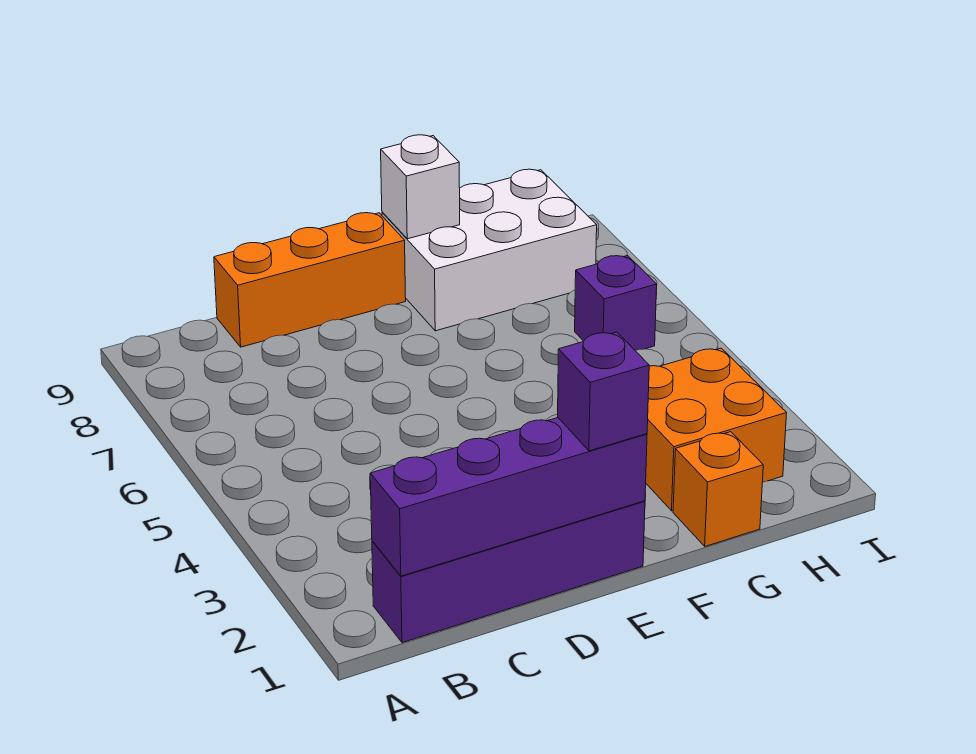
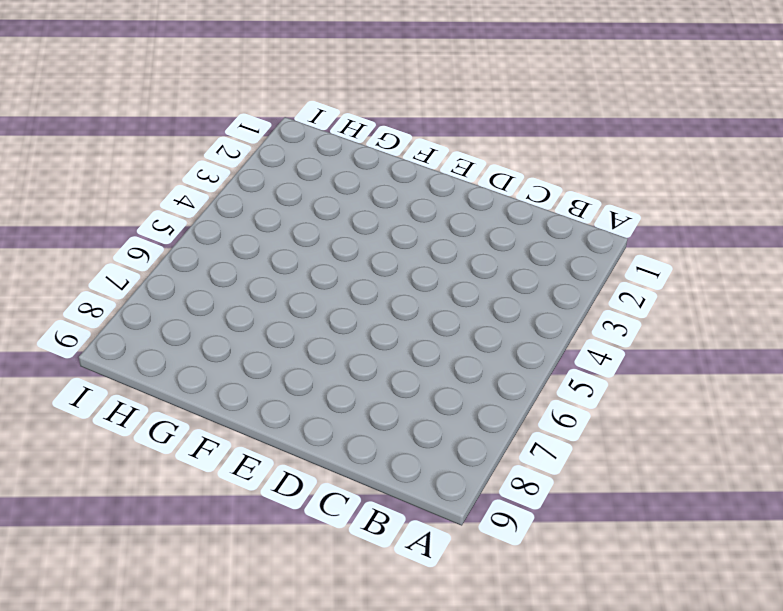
none -> purple brick B1:E1 level 1
none -> orange brick C9:E9 level 1

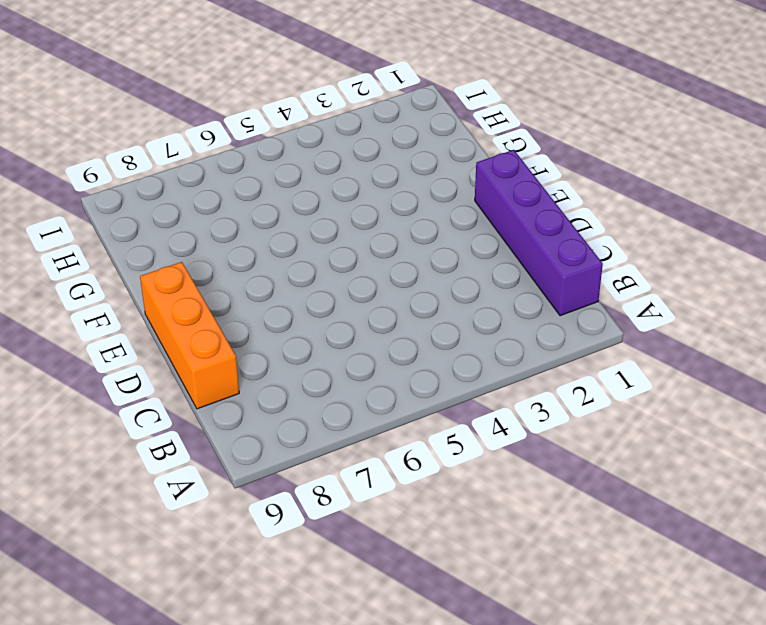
none -> white brick F8:H9 level 1
none -> orange brick G1 level 1

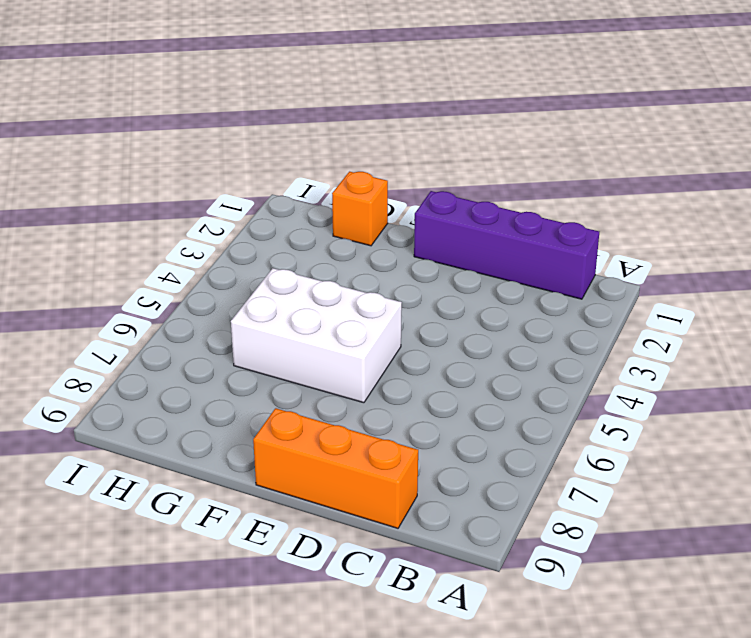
white brick E5:G6 level 1 -> white brick F8:H9 level 1
none -> orange brick G2:H3 level 1
none -> purple brick H6 level 1

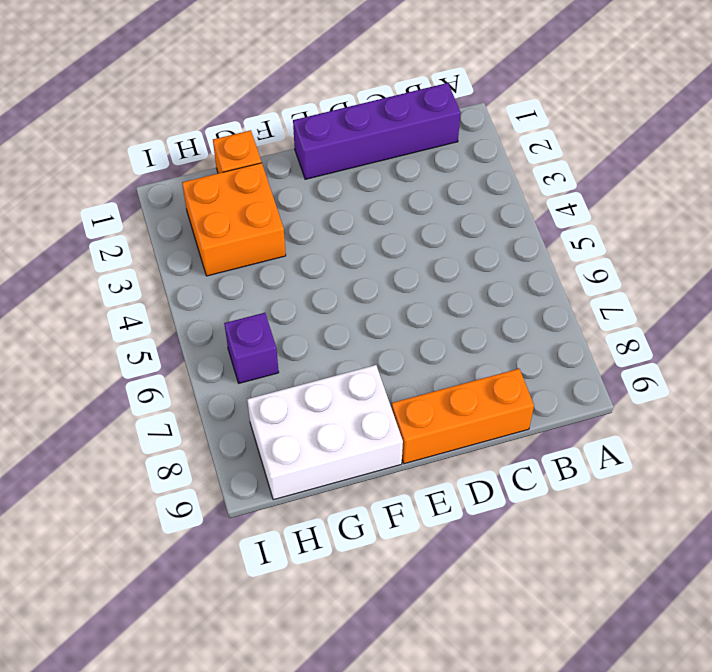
none -> purple brick B1:E1 level 2
none -> white brick F9 level 2

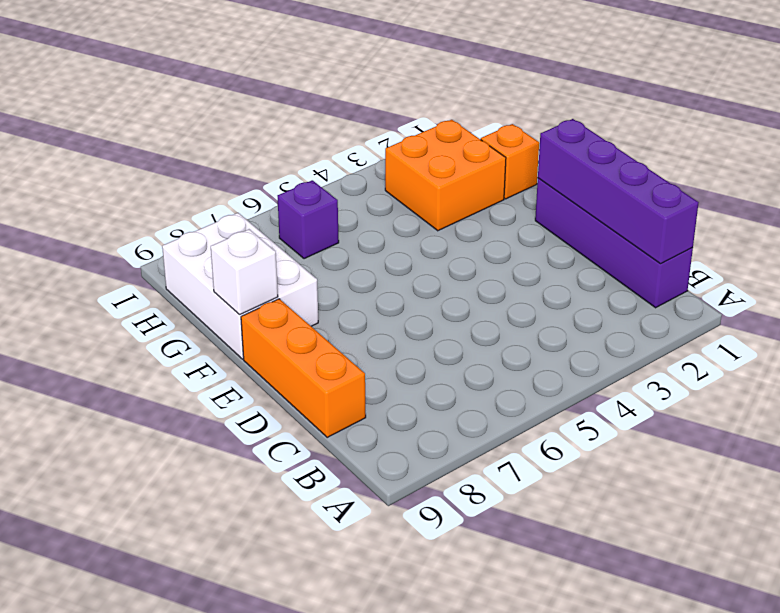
none -> purple brick E1 level 3

